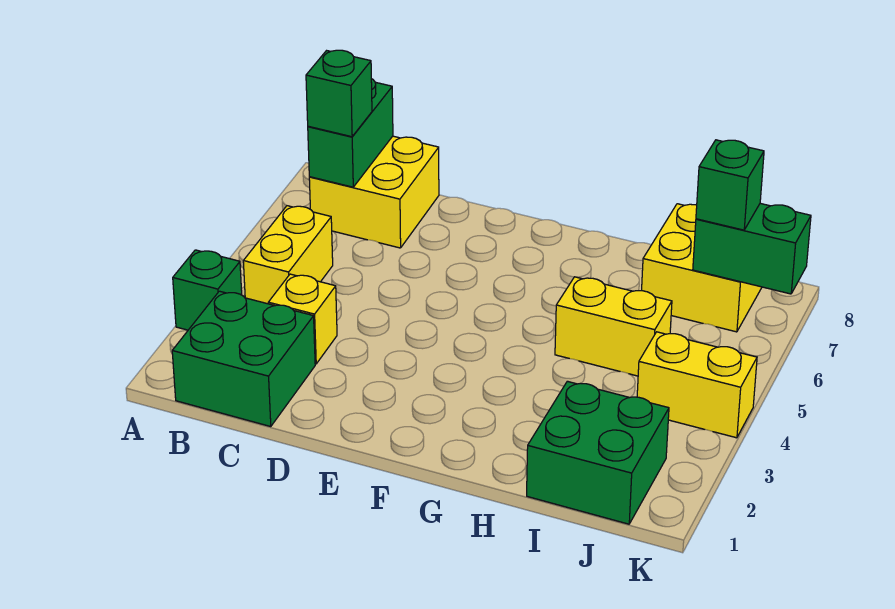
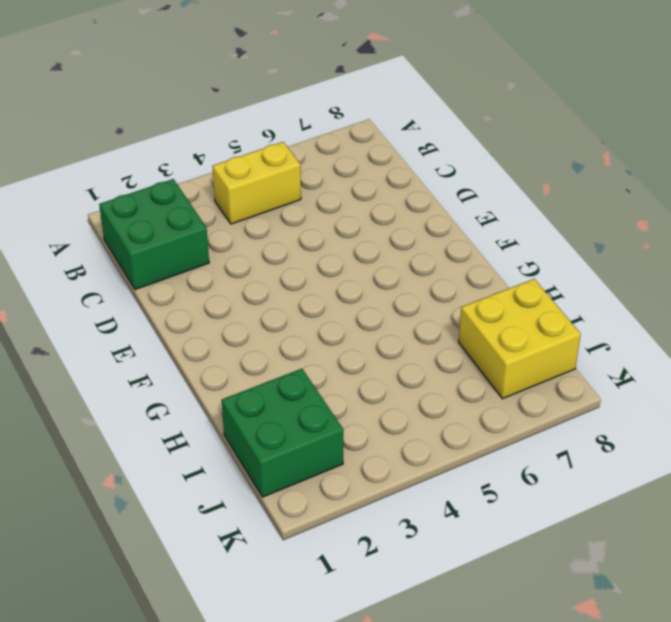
none -> green brick A3 level 1
none -> yellow brick B7:C8 level 1
none -> yellow brick C3 level 1

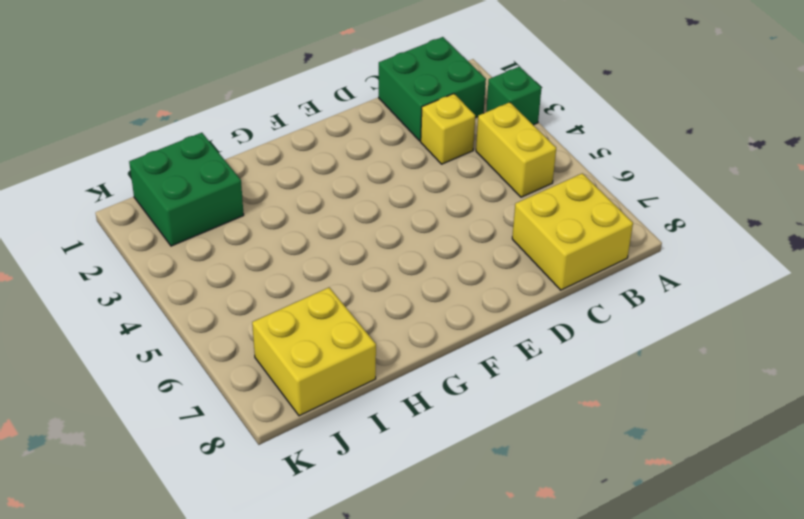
none -> yellow brick H5:I5 level 1
none -> yellow brick J4:K4 level 1
none -> green brick B7:B8 level 2

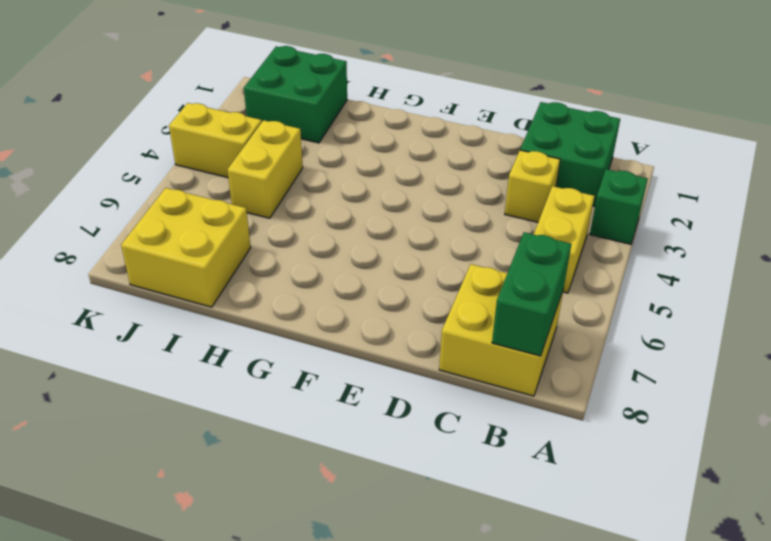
yellow brick I4:I5 level 1 -> yellow brick H5:I5 level 1
none -> green brick J7:K7 level 2
none -> green brick B7 level 3
none -> green brick J7 level 3

